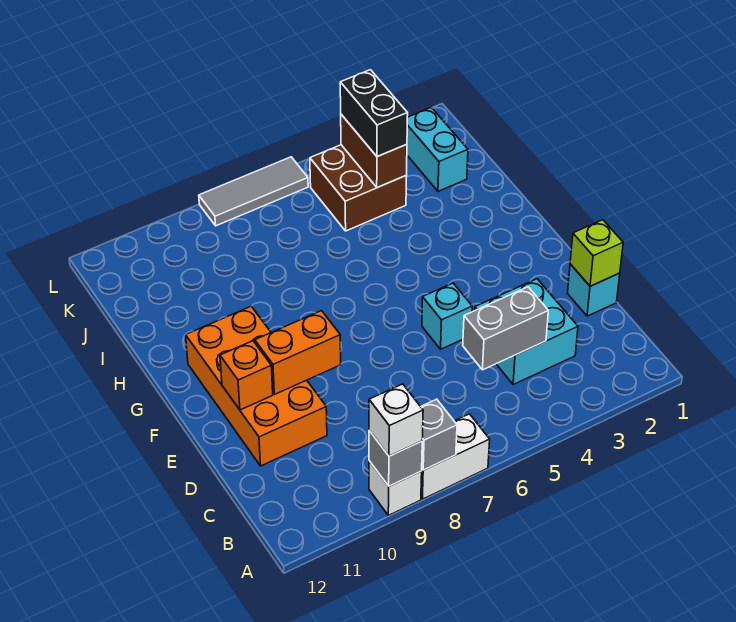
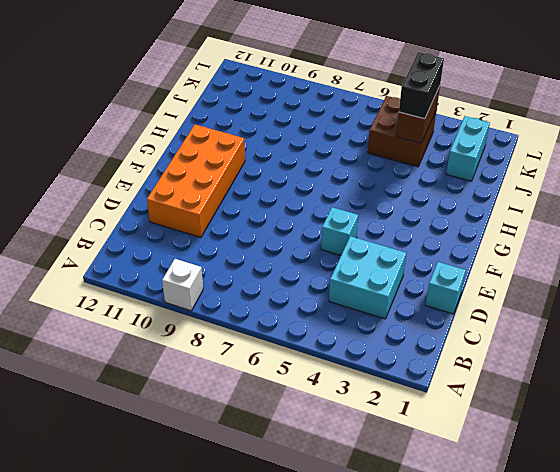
none -> white brick A7:A8 level 1
none -> grey tile L6:L8 level 1
none -> grey brick A8 level 2

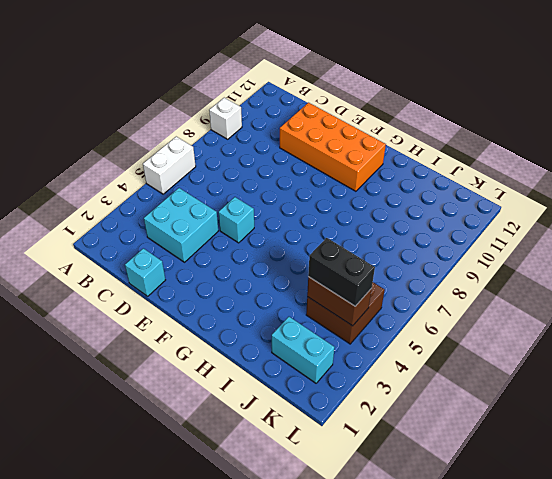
white brick A5:A6 level 1 -> white brick A7:A8 level 1
none -> grey tile L6:L8 level 1
none -> grey brick A8 level 2
none -> grey brick A9 level 2

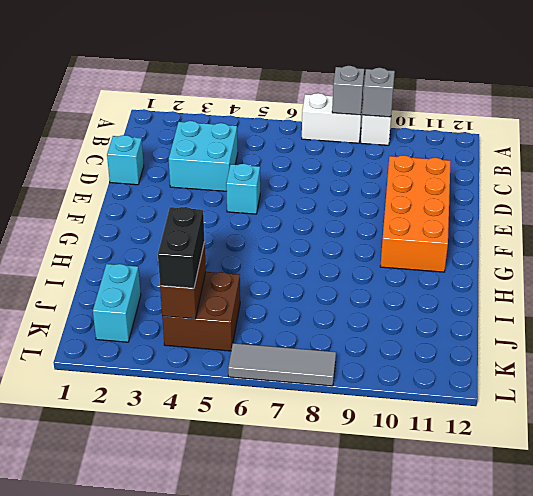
none -> grey brick C4:C5 level 2
none -> lime brick D1 level 2
none -> orange brick E9:E10 level 2

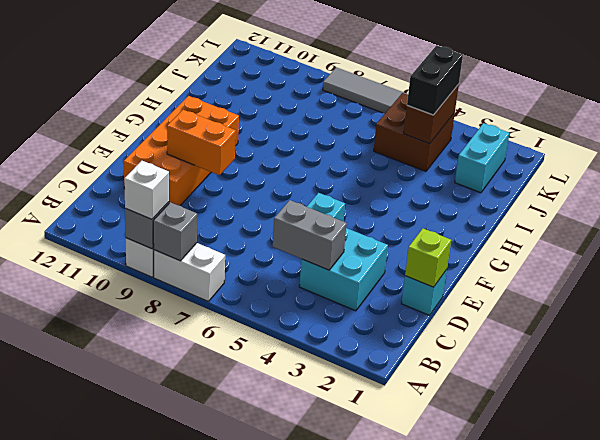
none -> orange brick E11 level 2

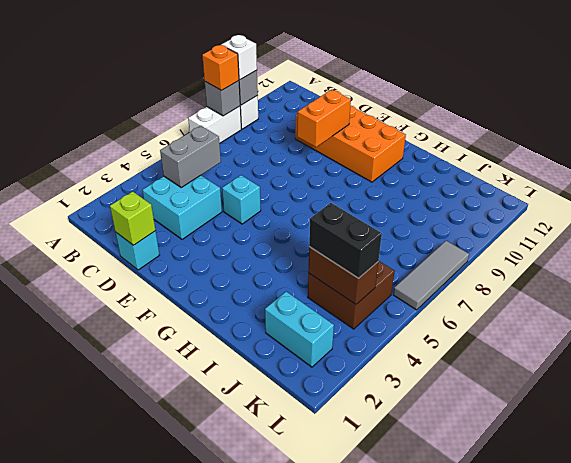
orange brick A8 level 3 -> orange brick E11 level 2

